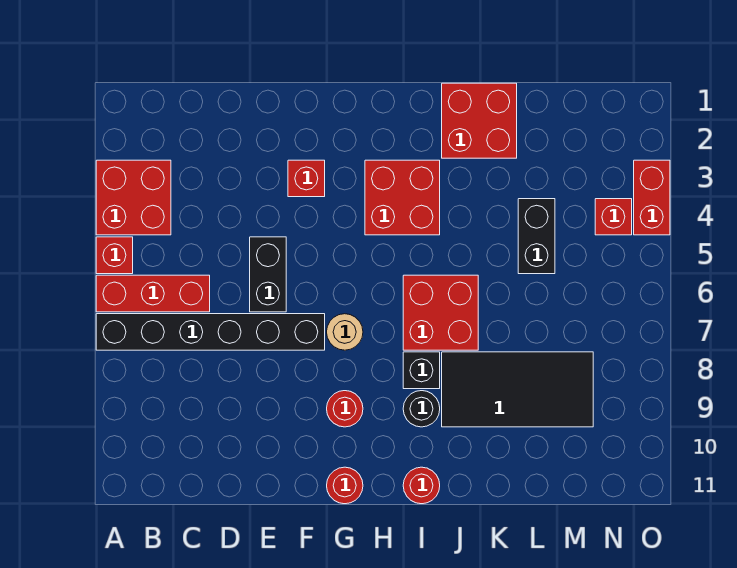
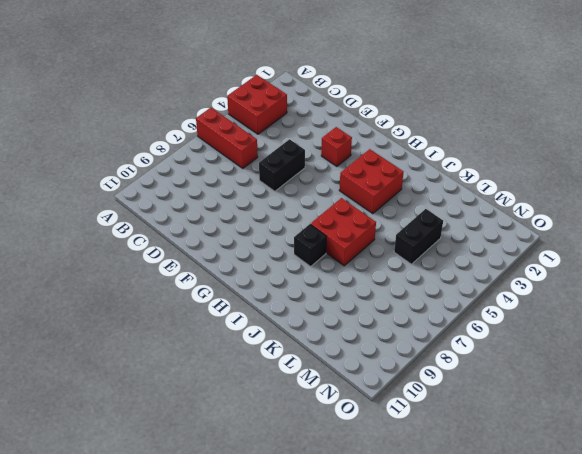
none -> red brick A5 level 1
none -> black brick A7:F7 level 1
none -> tan round brick G7 level 1

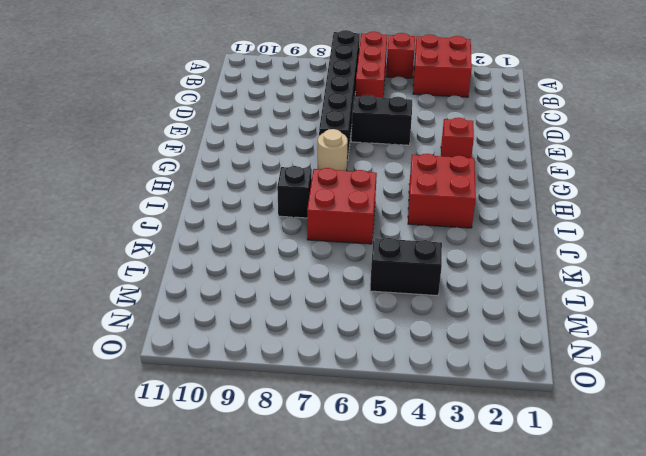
none -> red round brick G9 level 1
none -> red round brick G11 level 1
none -> black round brick I9 level 1

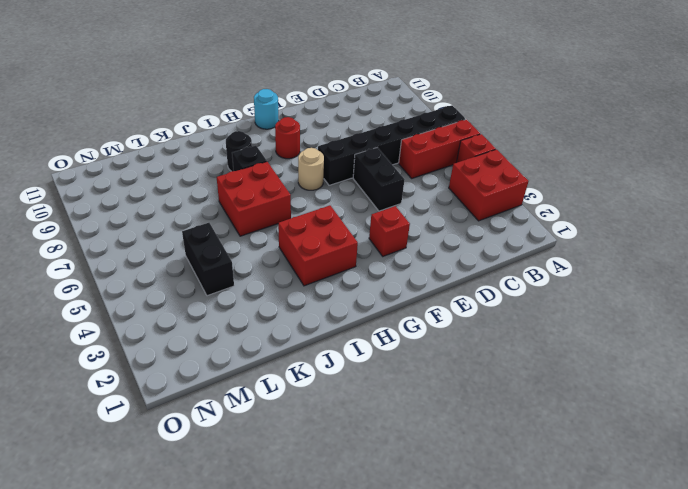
cyan round brick G11 level 1 -> red round brick G11 level 1
none -> red round brick I11 level 1
none -> red brick J1:K2 level 1
none -> black tile J8:M9 level 1

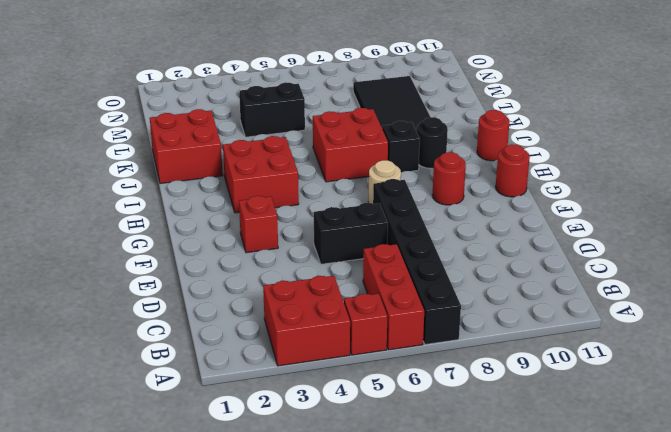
none -> red brick N4 level 1
none -> red brick O3:O4 level 1

